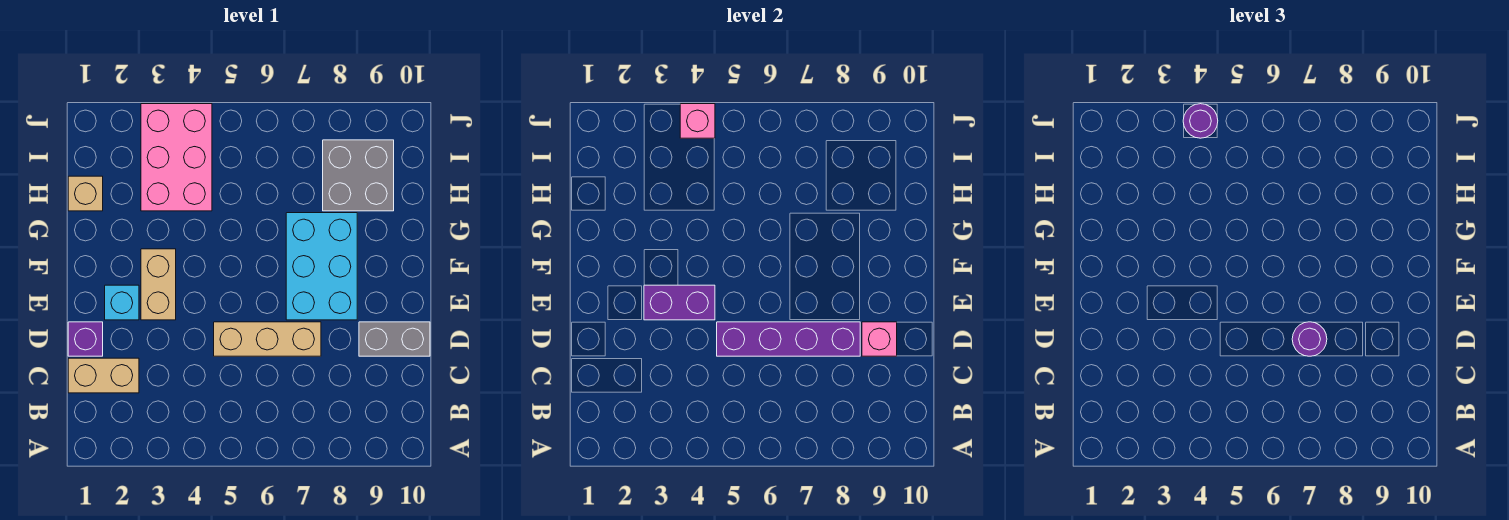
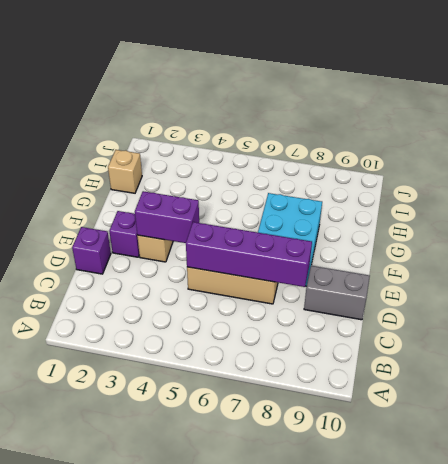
purple brick E2 level 1 -> cyan brick E2 level 1
none -> tan brick C1:C2 level 1
none -> pink brick H3:J4 level 1
none -> grey brick H8:I9 level 1

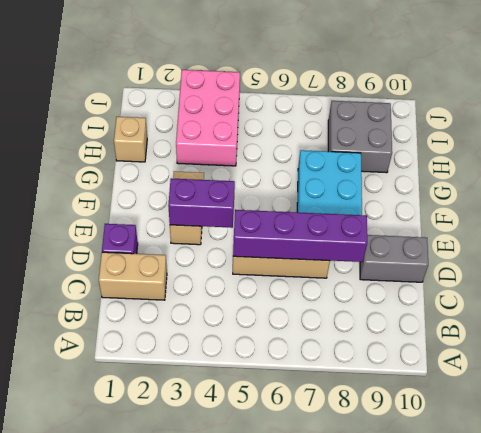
none -> cyan brick E2 level 1
none -> pink brick D9 level 2
none -> pink brick J4 level 2

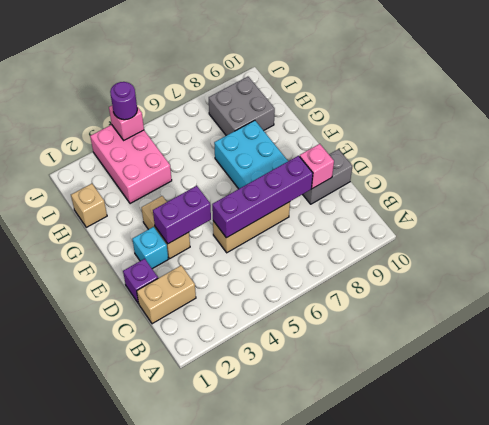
none -> purple round brick D7 level 3

